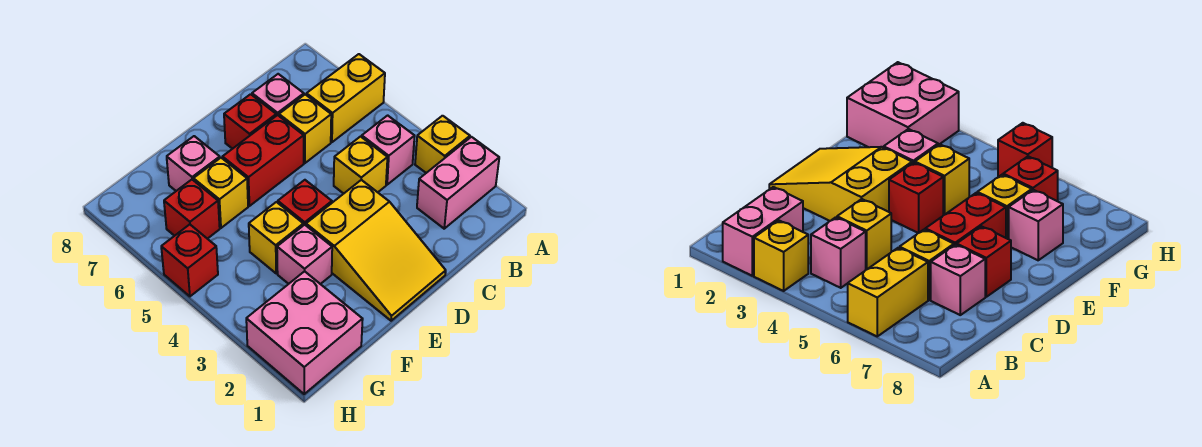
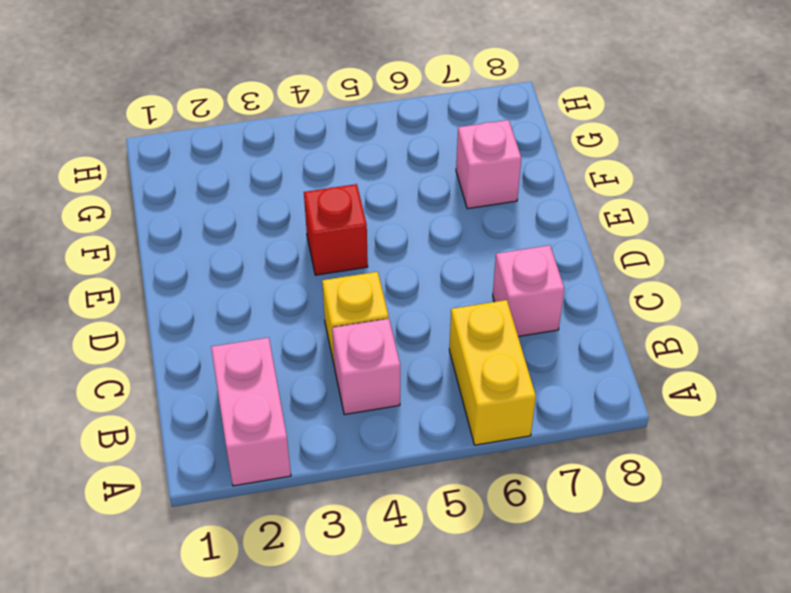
none -> yellow brick A3 level 1
none -> yellow brick C6 level 1
none -> yellow slope D1:E3 level 1 top 3

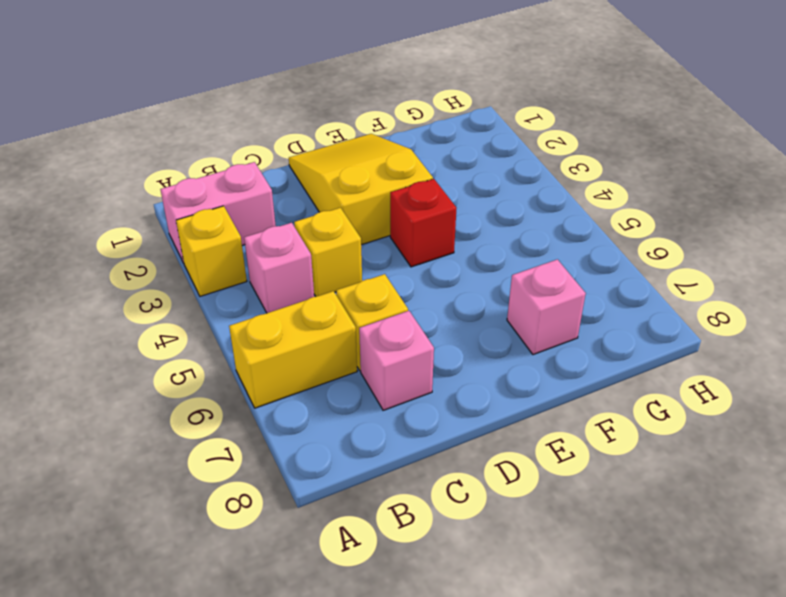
none -> red brick D6:E6 level 1
none -> red brick D7 level 1
none -> pink brick F3 level 1

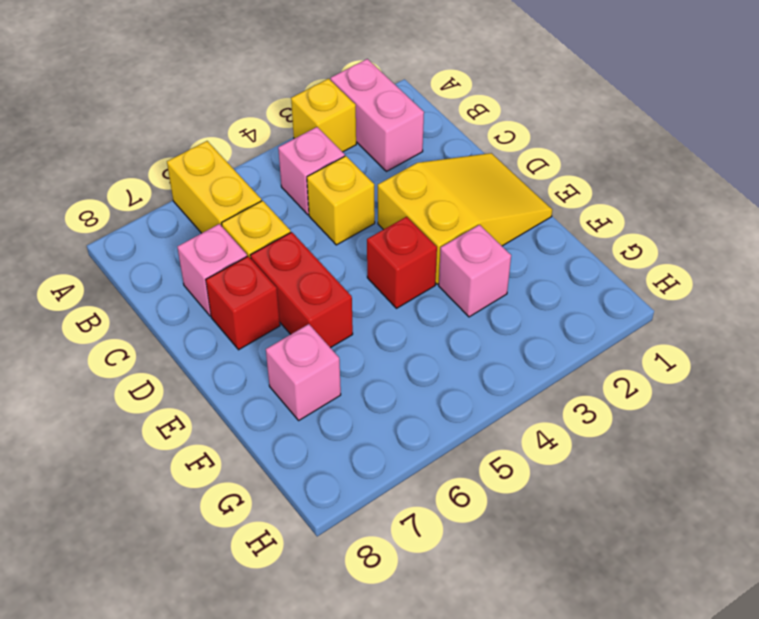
none -> yellow brick F4 level 1
none -> yellow brick F6 level 1
none -> pink brick G1:H2 level 1

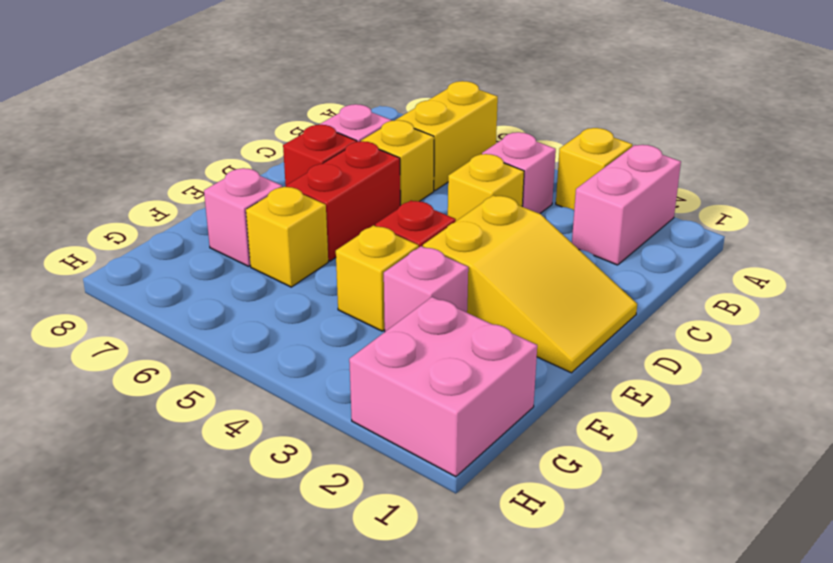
none -> red brick G6 level 1
none -> red brick H5 level 1

